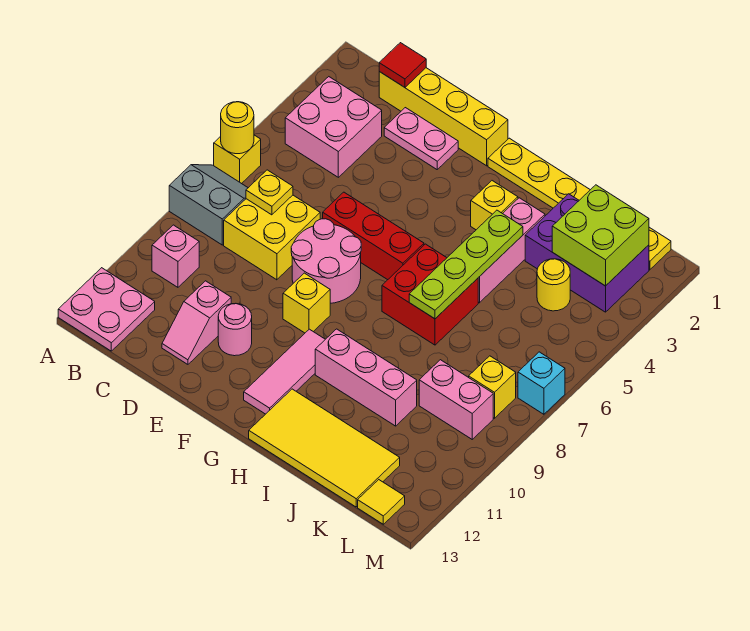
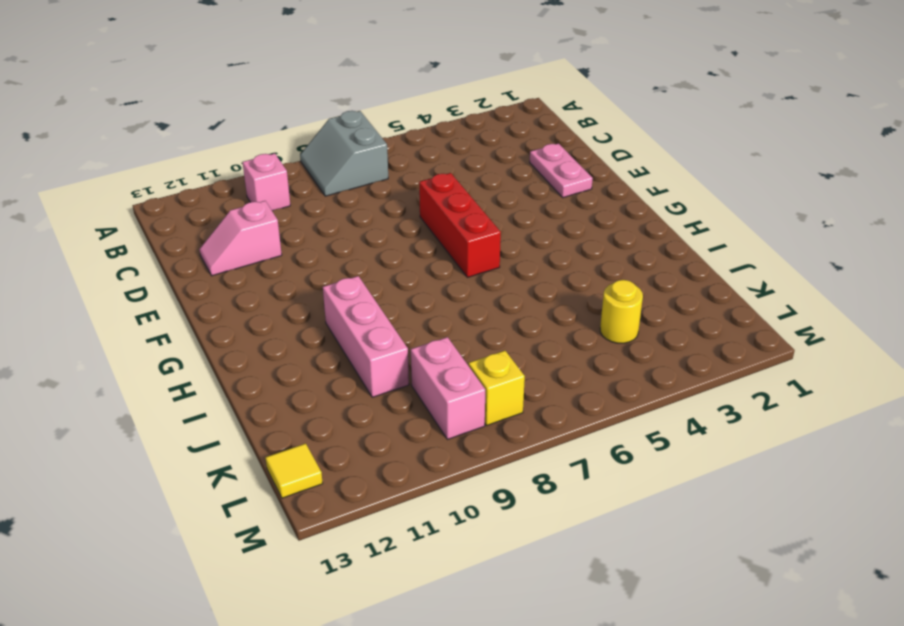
grey slope A7:B8 level 1 top 7 -> grey slope A7:B8 level 1 top 8
none -> yellow brick A6 level 1
none -> pink plate A12:B13 level 1
none -> pink brick B3:C4 level 1
none -> yellow brick C1:F1 level 1

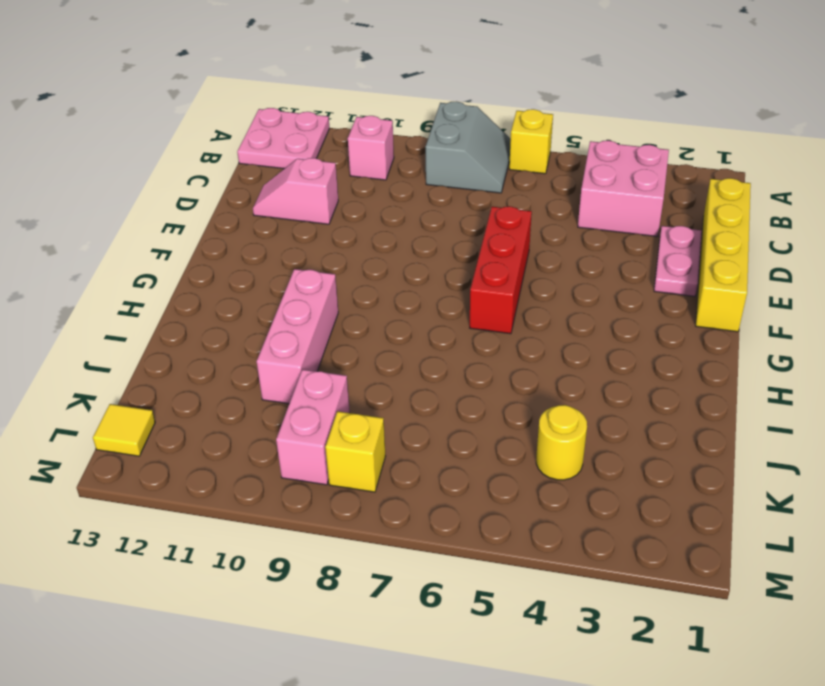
none -> yellow brick C7:D8 level 1
none -> pink round brick E7:F8 level 1
none -> pink round brick E11 level 1
none -> yellow brick F9 level 1

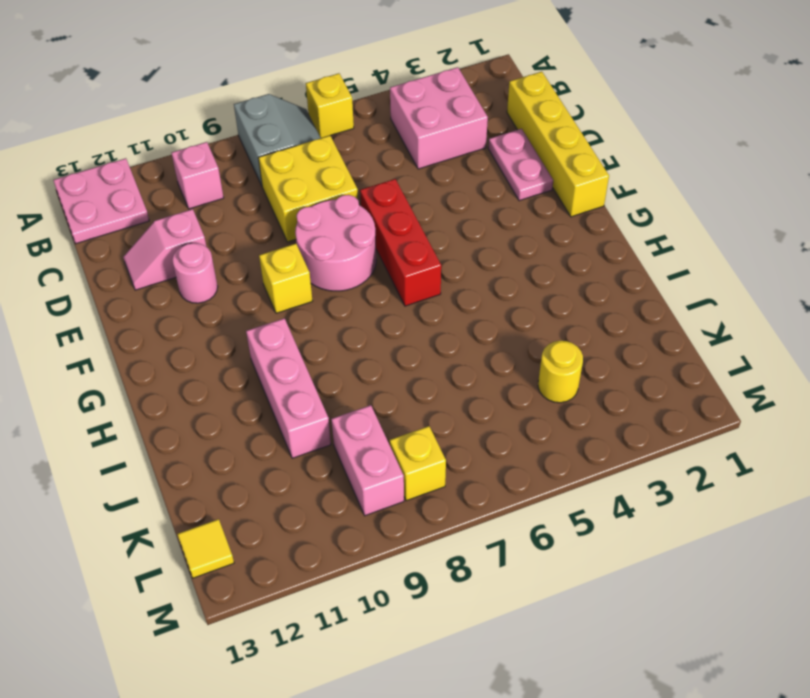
none -> yellow plate G1:L1 level 1
none -> pink tile G10:G12 level 1
none -> yellow brick H3 level 1
none -> red brick H6:I7 level 1

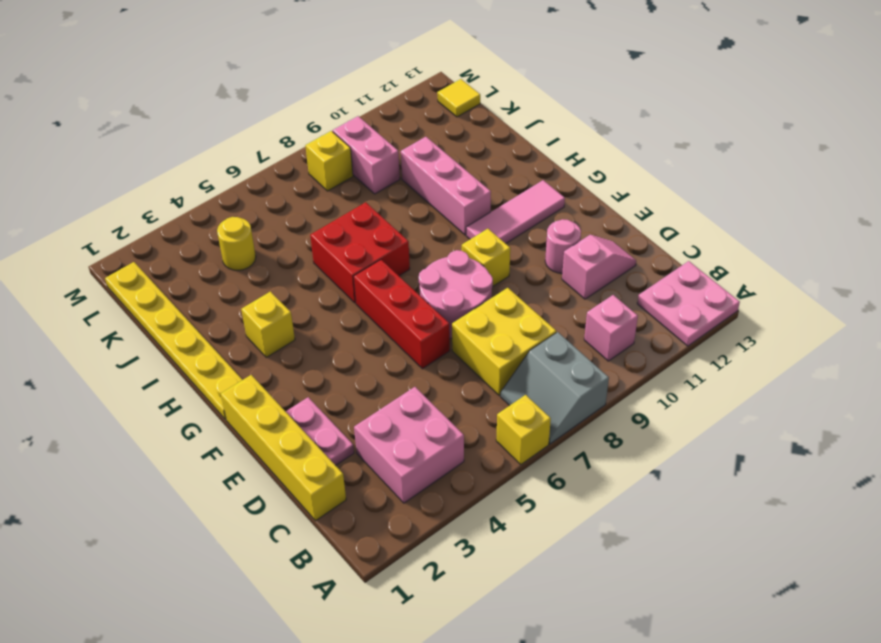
none -> yellow tile H12:K13 level 1
none -> pink brick I3:I5 level 1
none -> purple brick J2:L3 level 1
none -> cyan brick M7 level 1

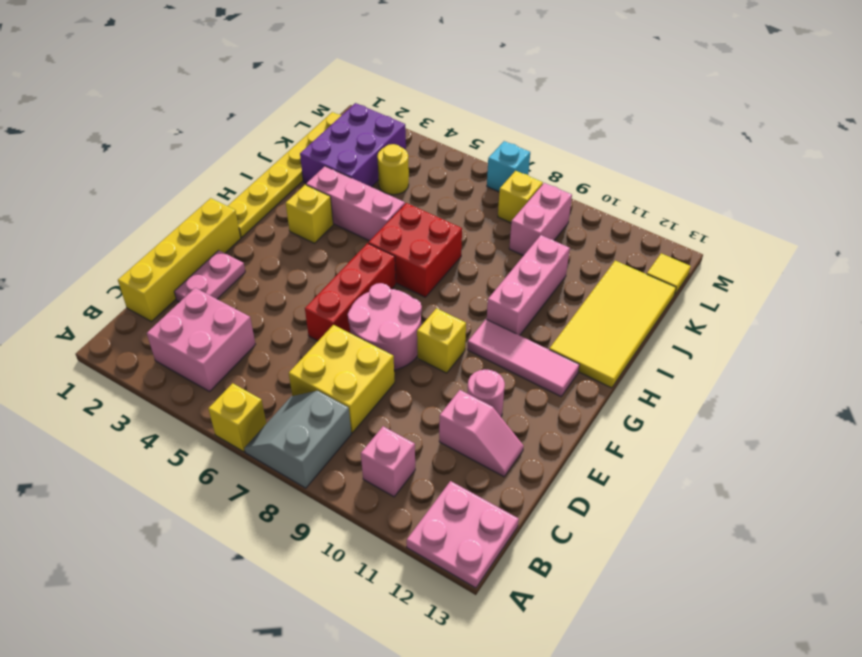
none -> yellow round brick A6 level 2
none -> red tile C1 level 2
none -> yellow plate C7 level 2
none -> lime plate I4:I7 level 2

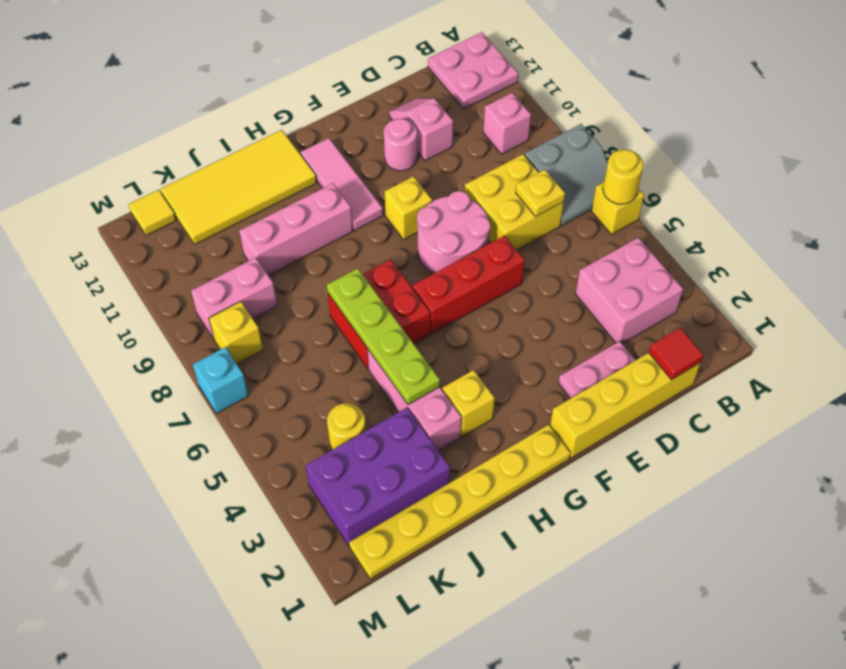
none -> lime brick K2:L3 level 2

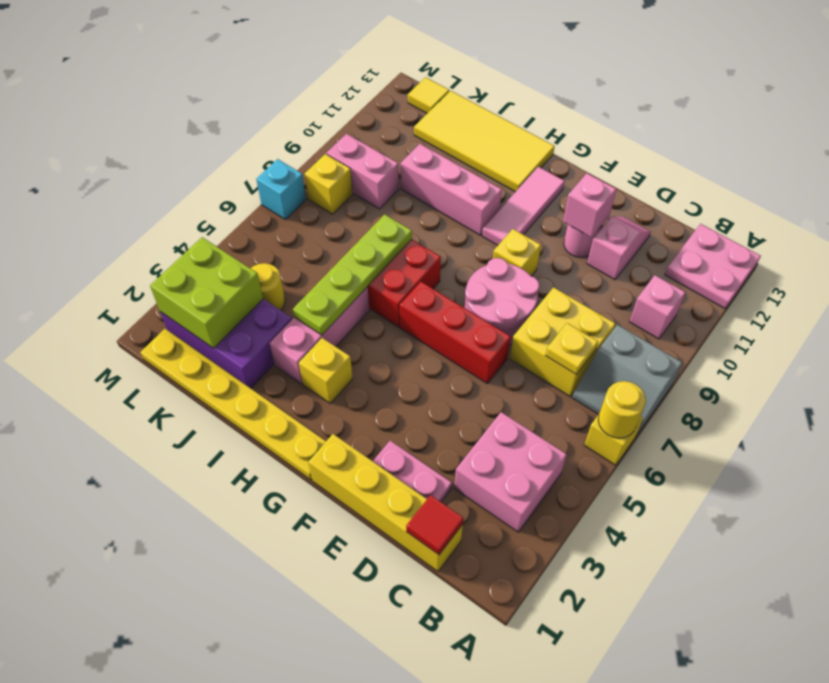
pink brick E11 level 2 -> none

